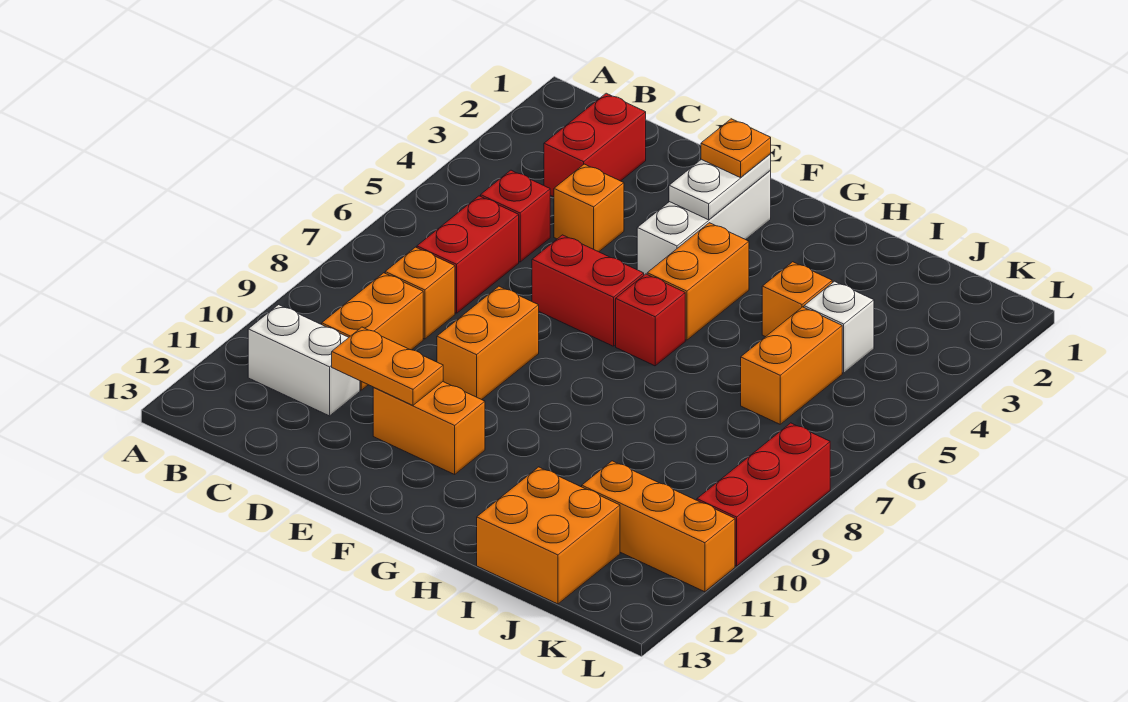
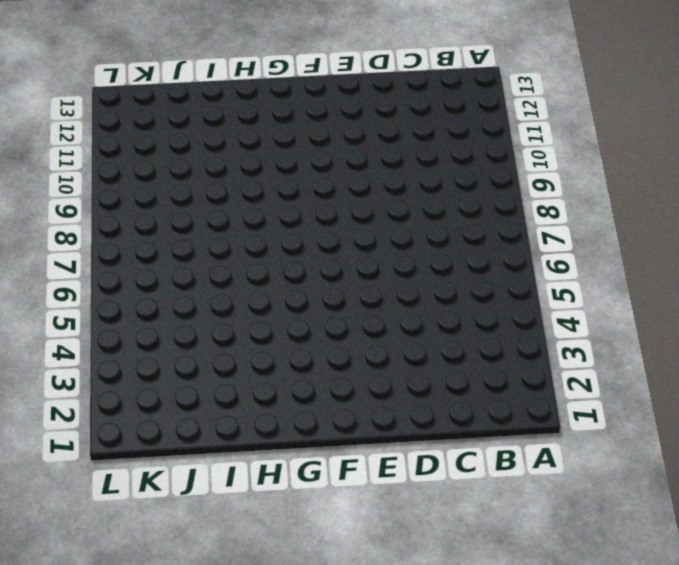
none -> white brick B11:C11 level 1
none -> red brick C2:C3 level 1
none -> red brick C5 level 1

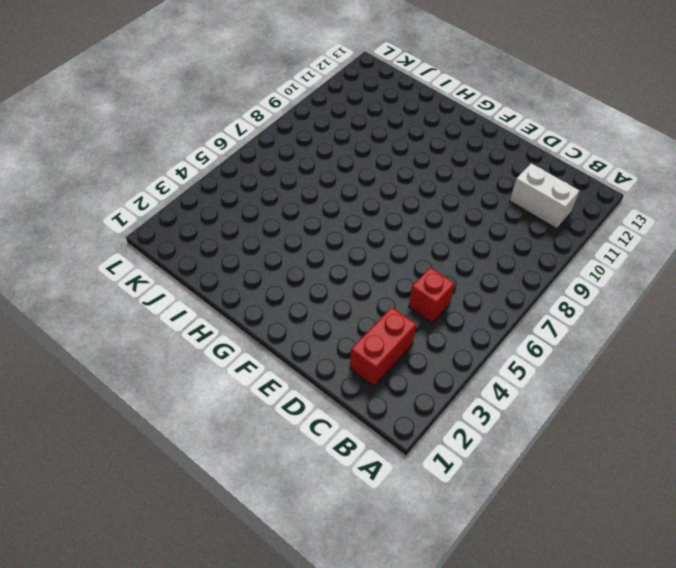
none -> red brick C6:C7 level 1
none -> orange brick C8 level 1
none -> orange brick C9:C10 level 1

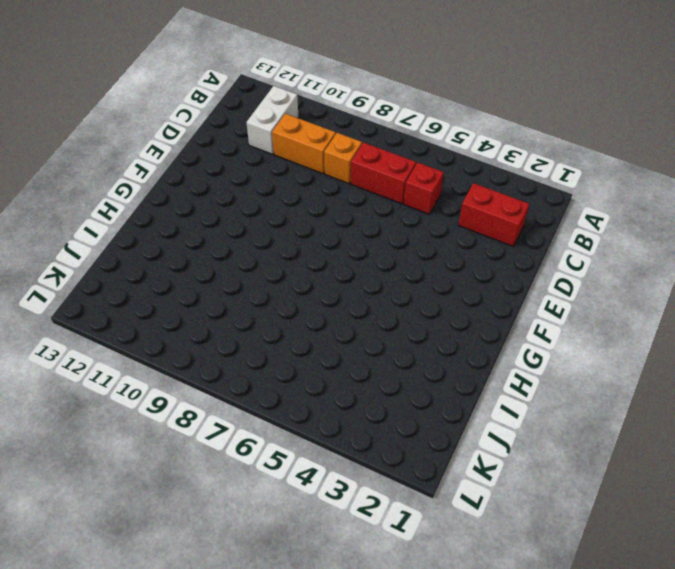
none -> orange brick D4 level 1
none -> red brick E6:F6 level 1
none -> orange brick E8:E9 level 1

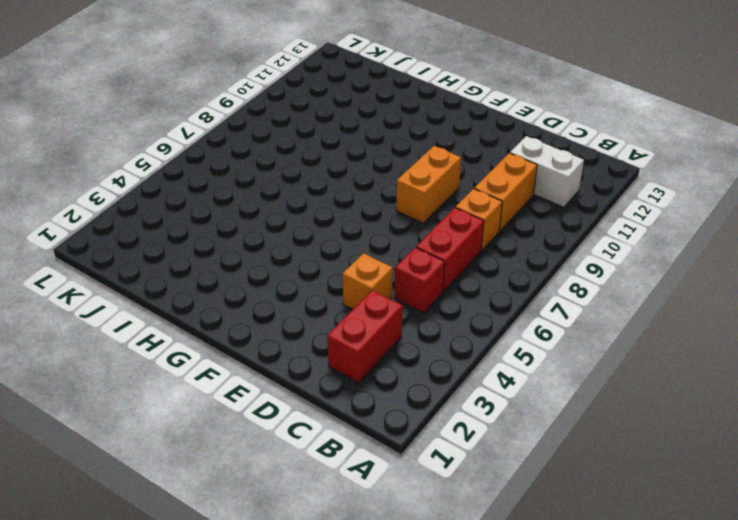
none -> red brick E6:F6 level 1
none -> orange brick E11:F11 level 1
none -> white brick F2:F4 level 1

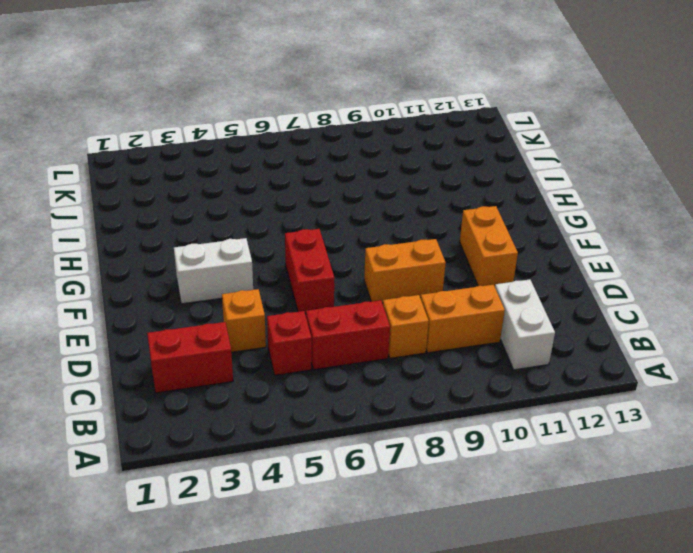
white brick F3:F4 level 1 -> white brick F2:F4 level 1
none -> orange brick G4:G5 level 1
none -> red brick G6 level 1
none -> orange brick I4 level 1

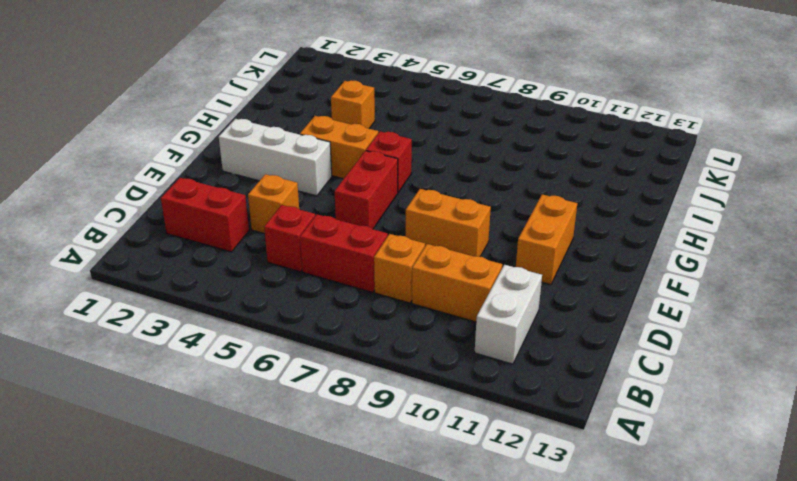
none -> orange brick I12:J13 level 1
none -> white brick J4 level 1
none -> orange brick J5:J6 level 1

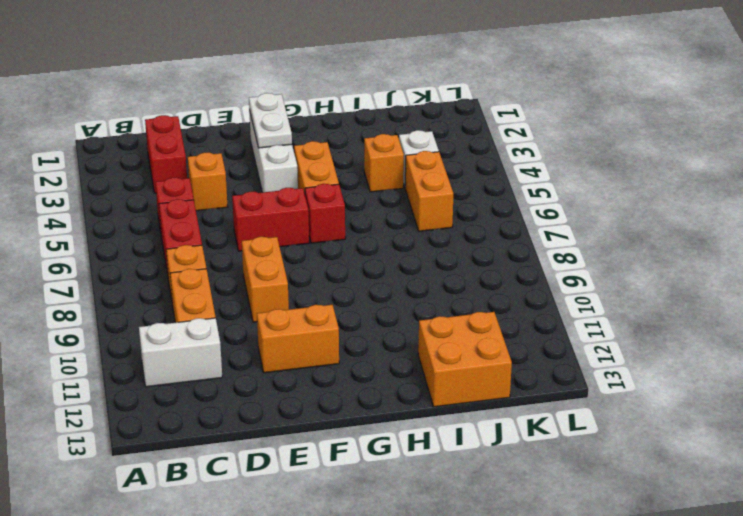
none -> orange brick J11:L11 level 1
none -> red brick L8:L10 level 1
none -> orange plate D11:E11 level 2

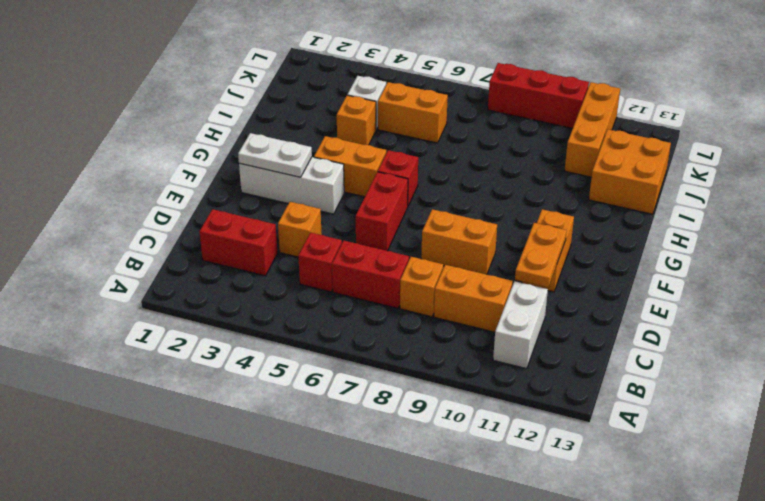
none -> orange plate F2 level 3

